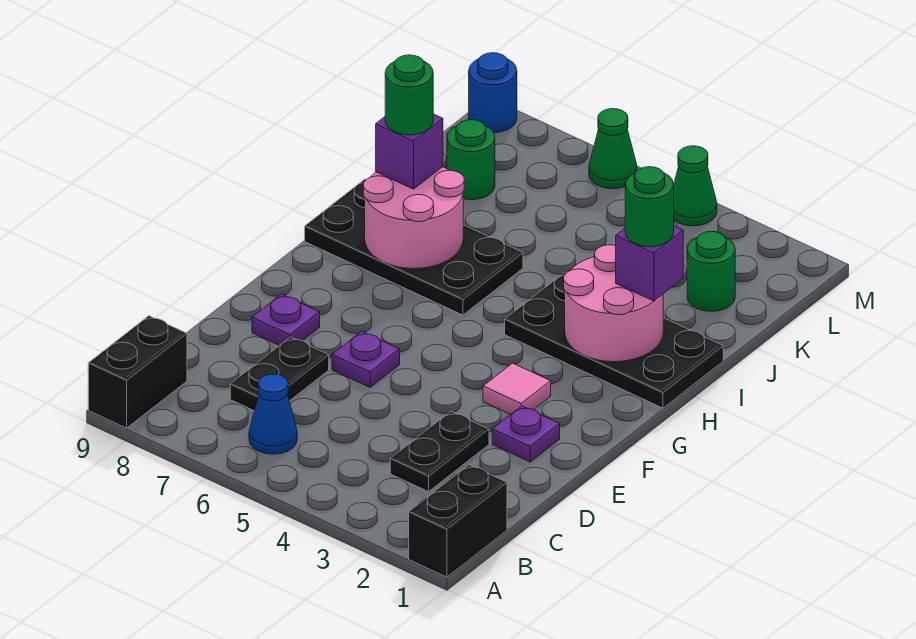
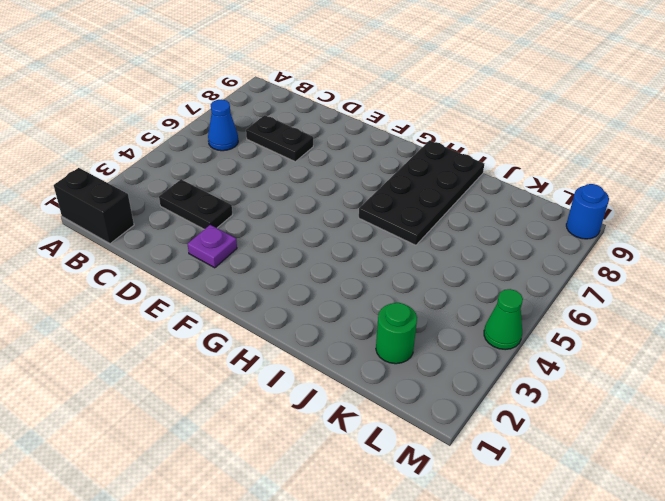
none -> black brick A9:B9 level 1
none -> purple plate E6 level 1
none -> purple plate E8 level 1

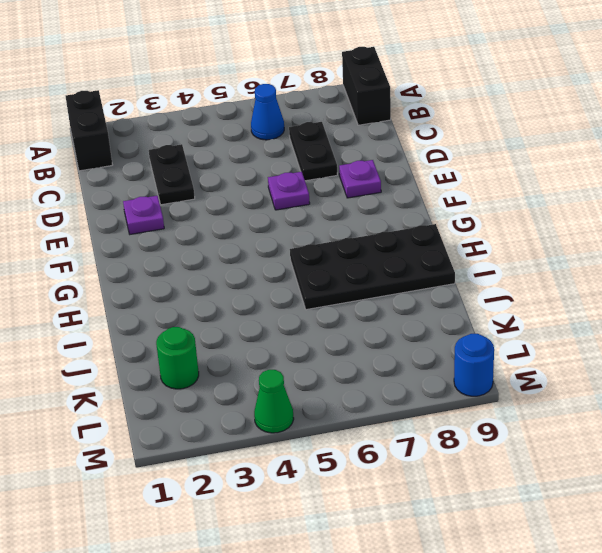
none -> pink tile F3 level 1
none -> black plate H1:I4 level 1
none -> green round brick K8 level 1

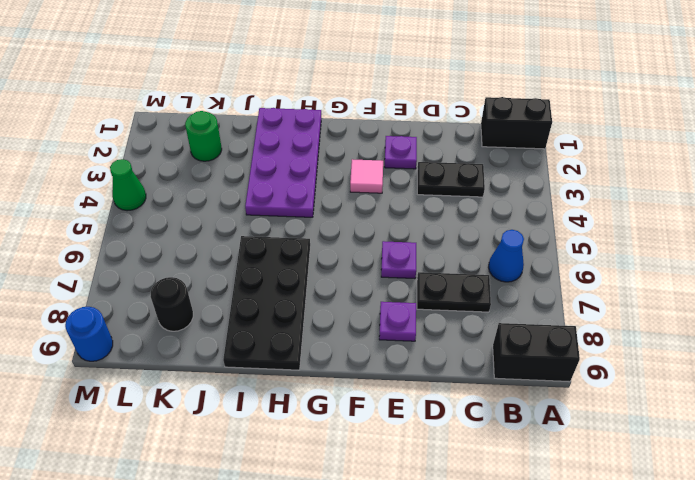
purple plate H1:I4 level 1 -> black plate H1:I4 level 1
black round brick K8 level 1 -> green round brick K8 level 1
none -> green cone M6 level 1
none -> pink round brick H2:I3 level 2
none -> pink round brick H7:I8 level 2

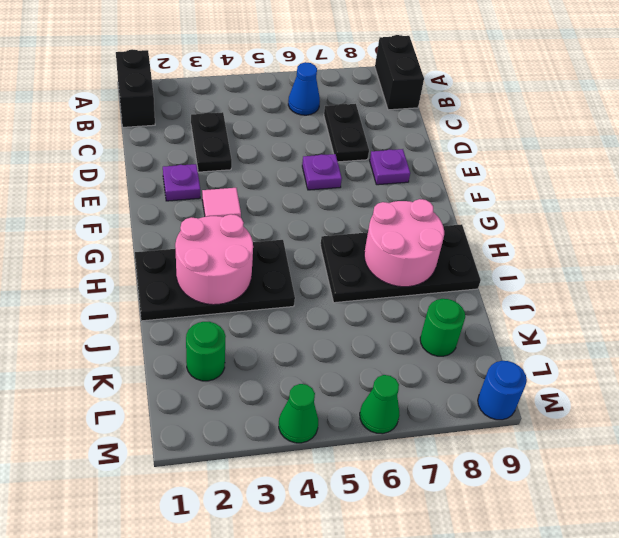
none -> purple brick I2 level 3
none -> purple brick I8 level 3
none -> green round brick I2 level 4

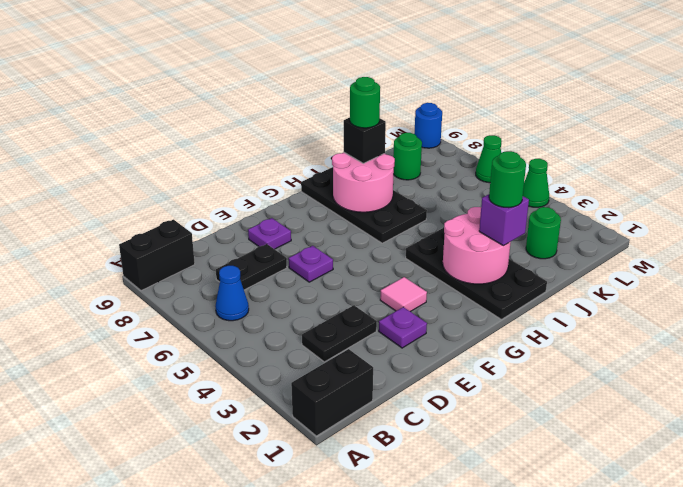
black brick I8 level 3 -> purple brick I8 level 3

